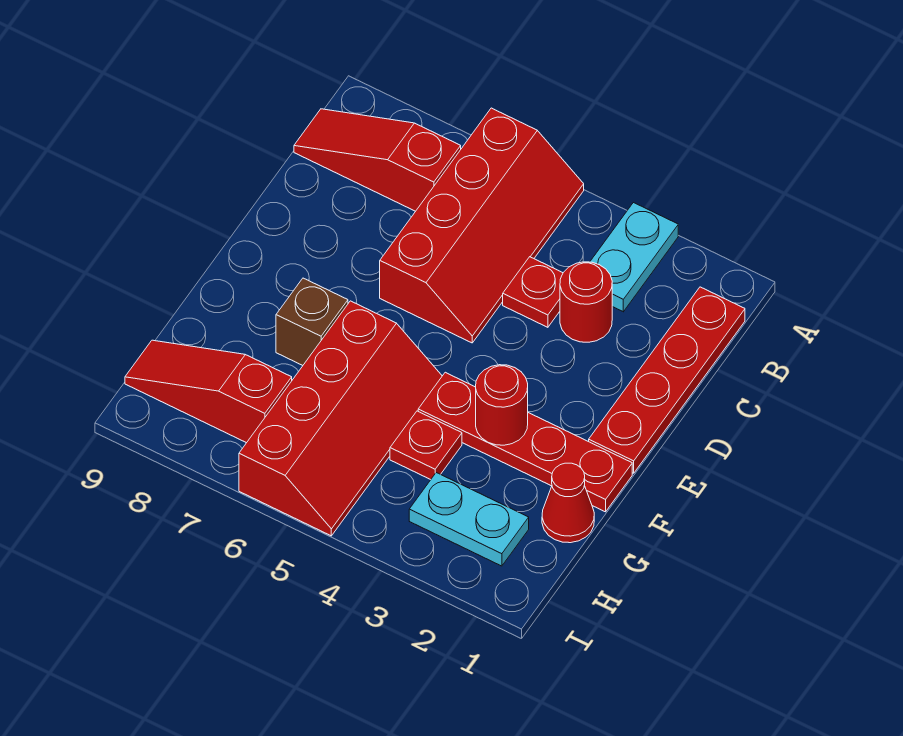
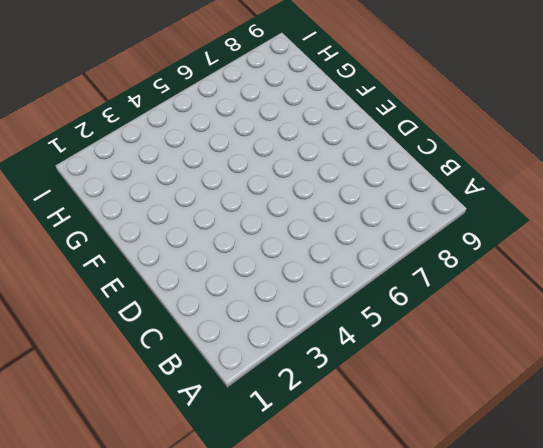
none -> cyan plate A3:B3 level 1
none -> red slope A5:D6 level 1 top 6
none -> red plate B1:E1 level 1

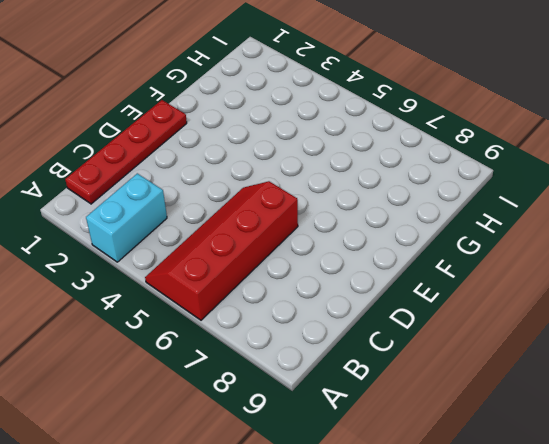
cyan brick A3:B3 level 1 -> cyan plate A3:B3 level 1
none -> red slope B7:B9 level 1 top 7
none -> red round brick C3 level 1
none -> red plate C4 level 1

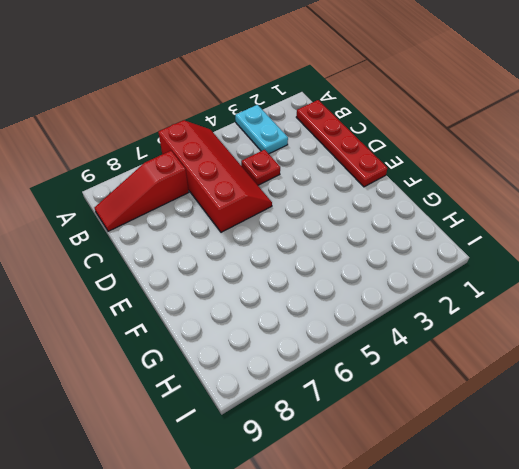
none -> red round brick C3 level 1
none -> red plate F1:F4 level 1
none -> red slope F5:I6 level 1 top 6

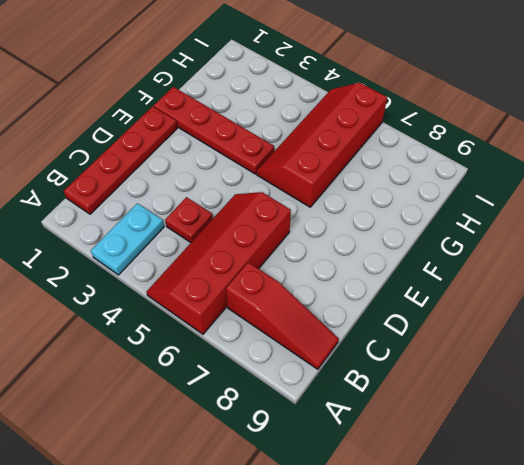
none -> red round brick C3 level 1
none -> brown brick F7 level 1
none -> red cone G1 level 1

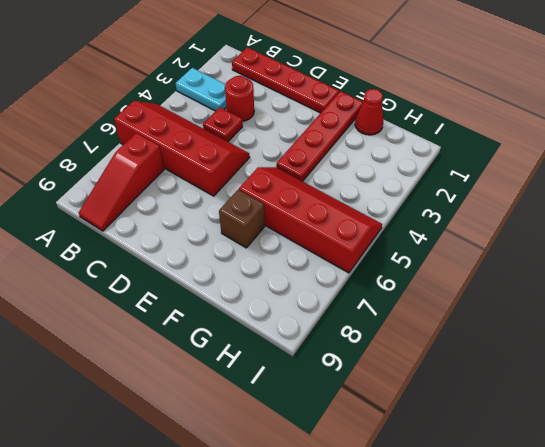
none -> red plate G4 level 1
none -> cyan plate H2:H3 level 1
none -> red slope H7:H9 level 1 top 7

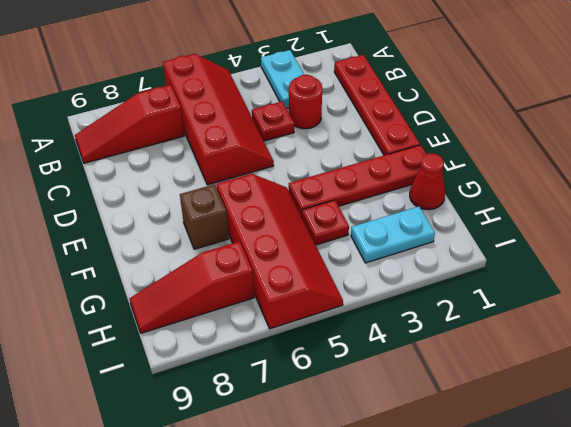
none -> red round brick F3 level 2

